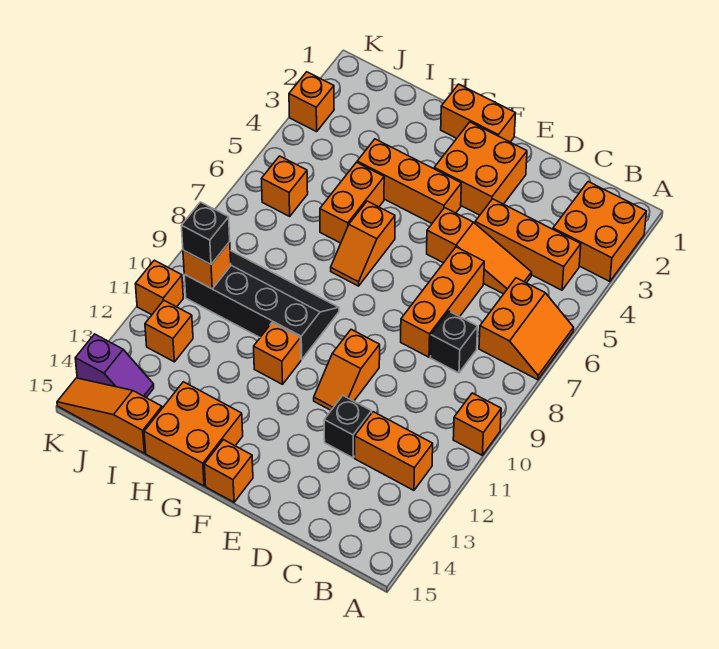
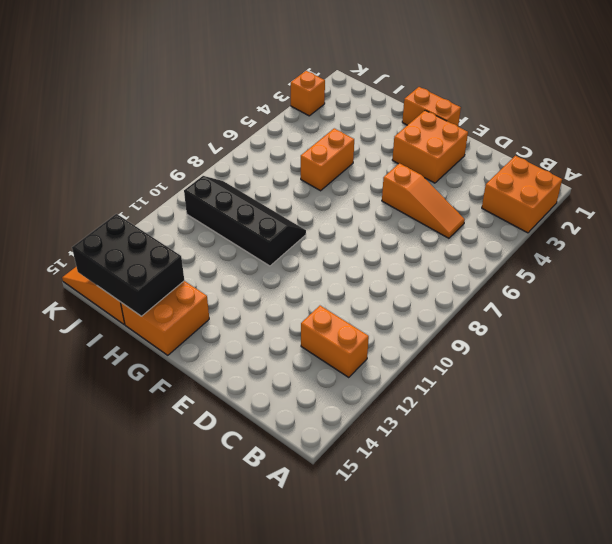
black brick H14:J15 level 2 -> none
none -> orange slope A6:B7 level 1 top B
none -> orange brick A10 level 1
none -> orange brick B4:D4 level 1

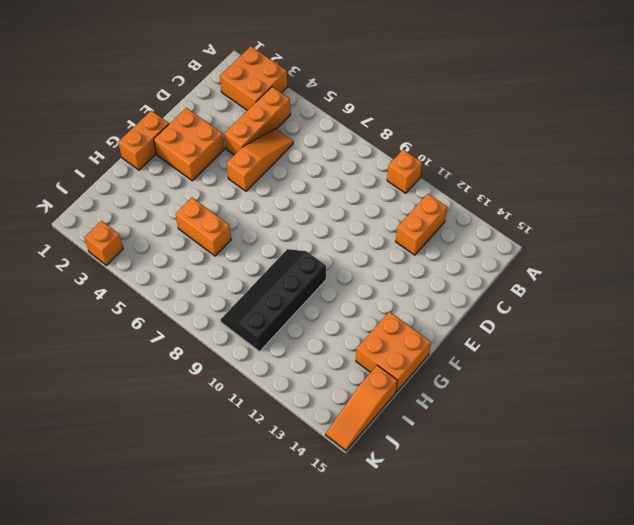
none -> orange slope A6:B7 level 1 top B
none -> black brick C8 level 1
none -> orange brick D6:D8 level 1

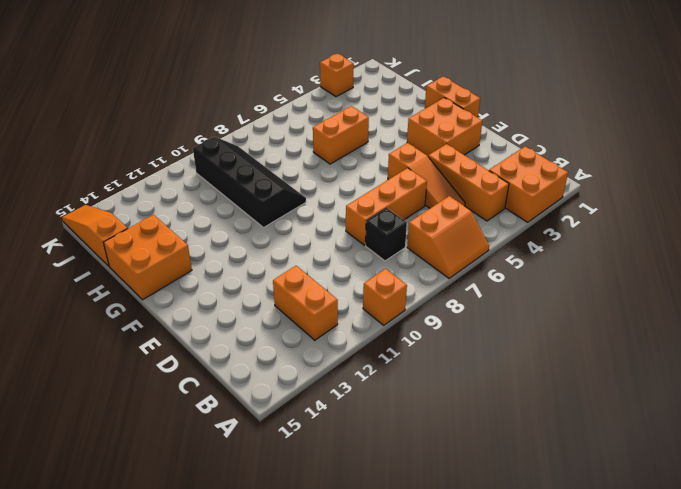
none -> black brick D12 level 1
none -> orange slope E10:E11 level 1 top 10
none -> orange brick F4:H4 level 1

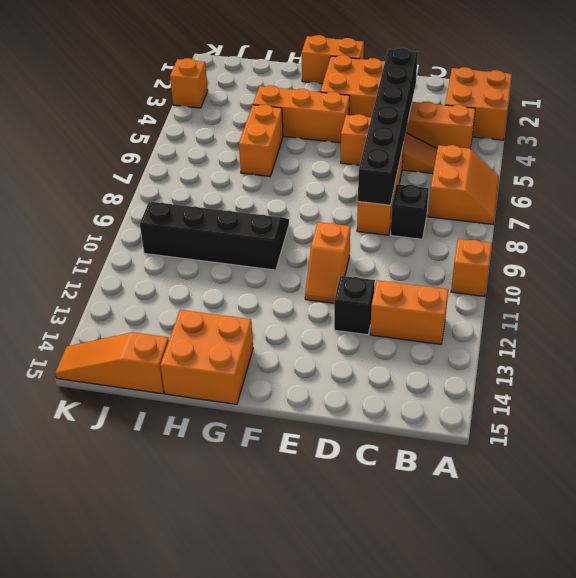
black brick D3:D8 level 2 -> none
none -> orange brick F15 level 1
none -> orange slope G6:G7 level 1 top 6
none -> orange brick G11 level 1

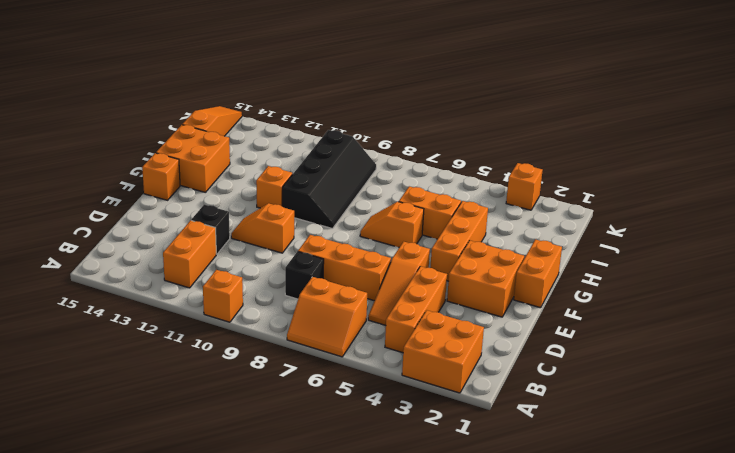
none -> orange brick J6 level 1
none -> orange brick J12 level 1
none -> purple slope J14:K14 level 1 top K

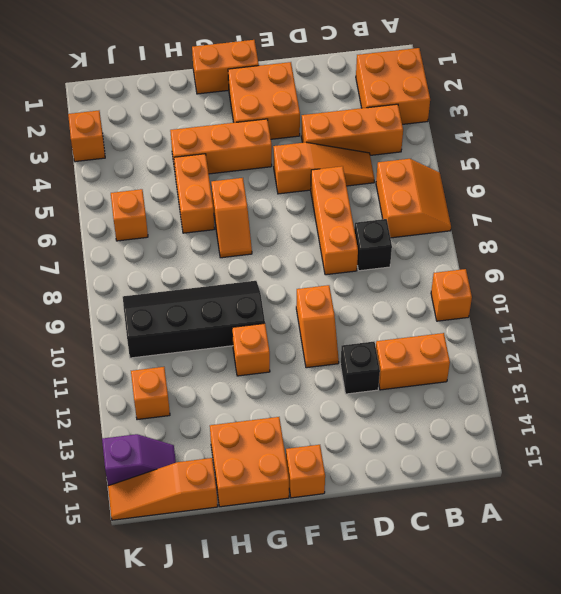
none -> orange brick K11 level 1
none -> orange brick J10 level 2
none -> black brick J10 level 3

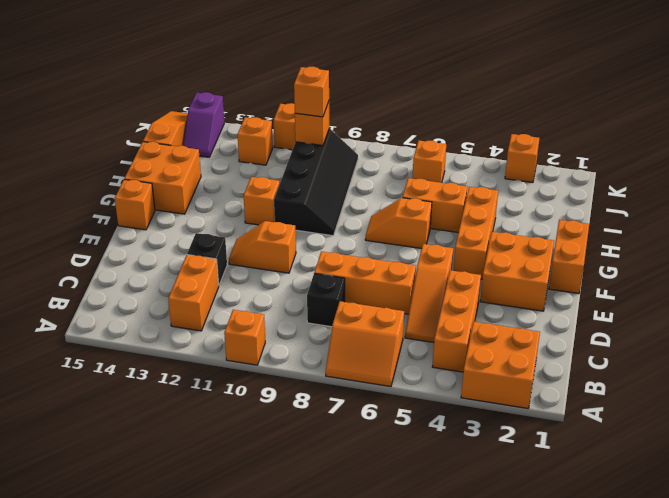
orange brick J10 level 3 -> black brick J10 level 3

